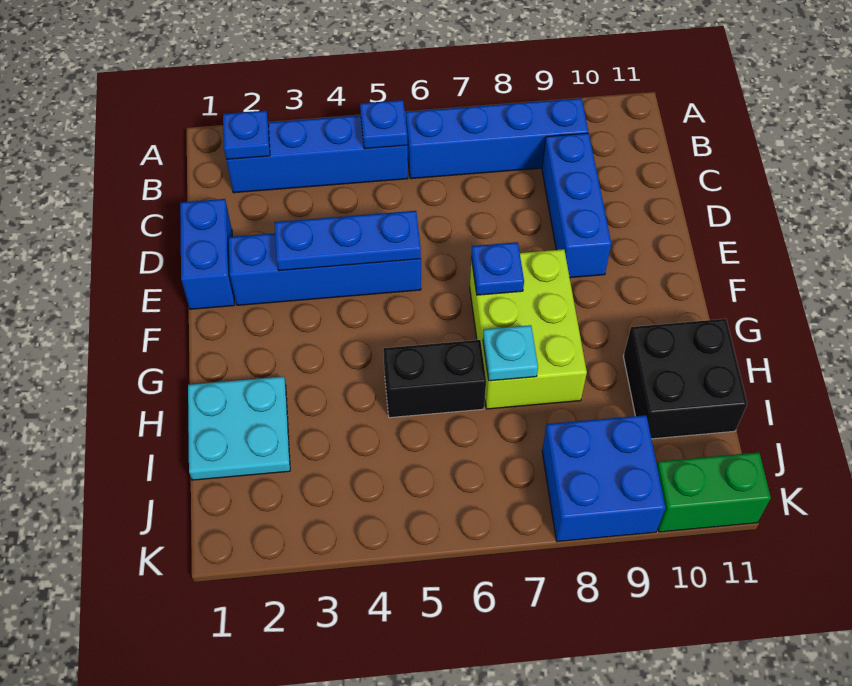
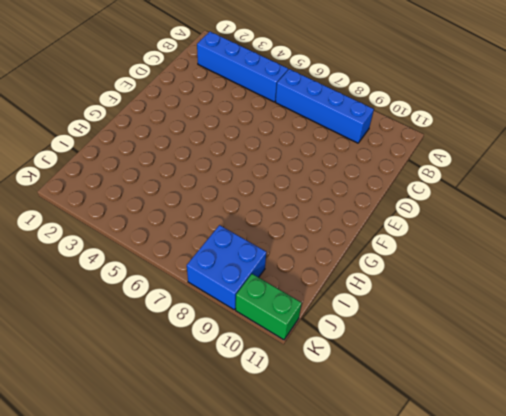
none -> blue brick C9:E9 level 1
none -> blue brick D1:E1 level 1
none -> blue brick E2:E5 level 1

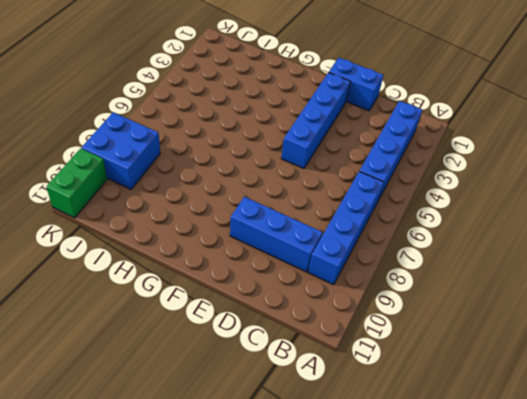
none -> lime brick F7:H8 level 1
none -> cyan plate H1:I2 level 1
none -> black brick H5:H6 level 1

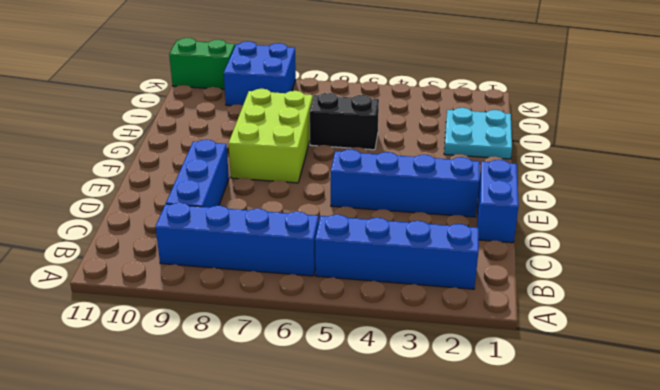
none -> black brick H10:I11 level 1
none -> blue plate B2 level 2
none -> blue plate B5 level 2

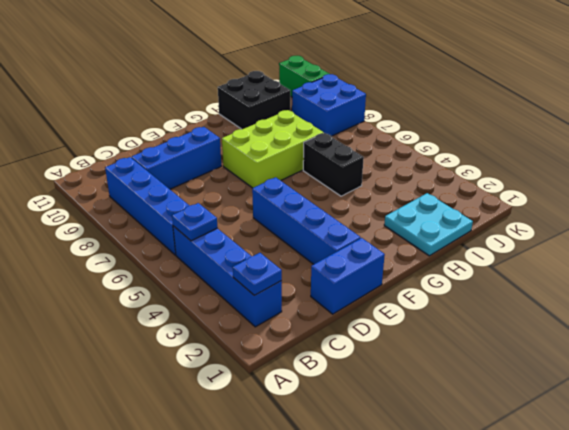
none -> blue plate E3:E5 level 2
none -> blue plate F7 level 2
none -> cyan plate H7 level 2

